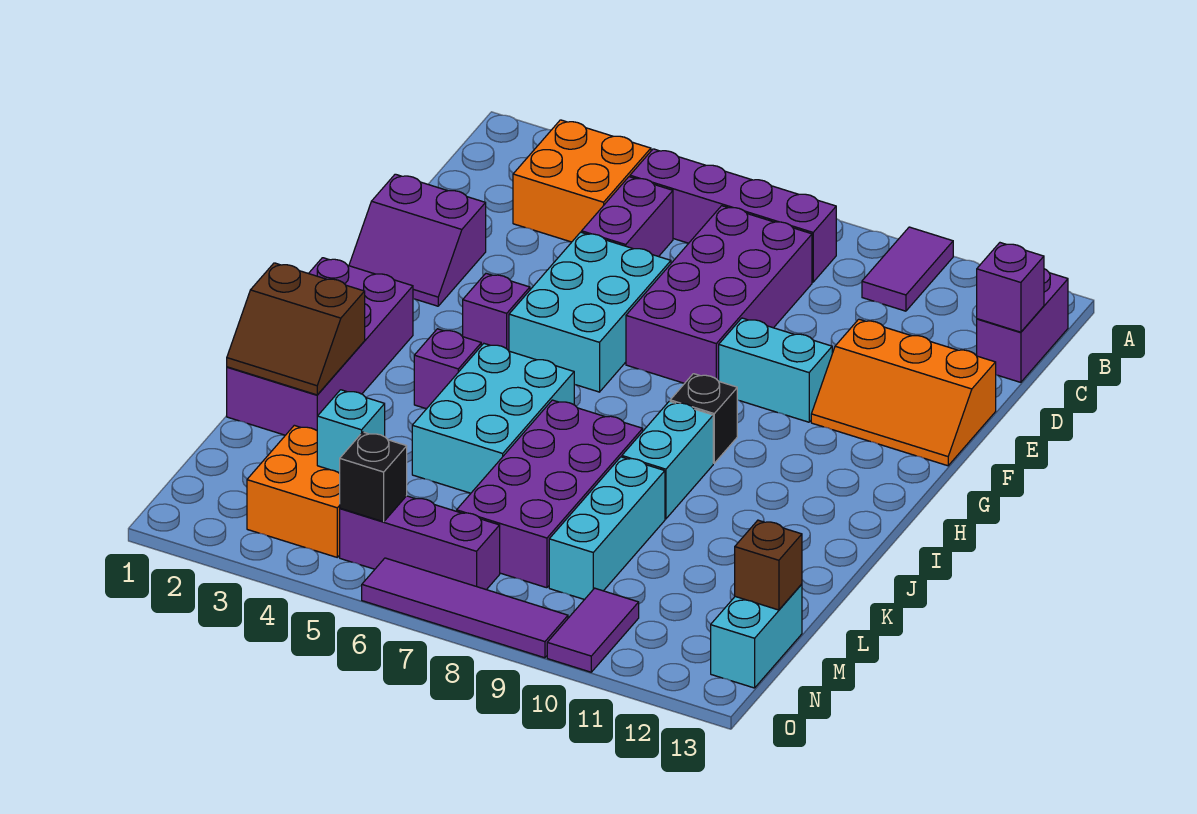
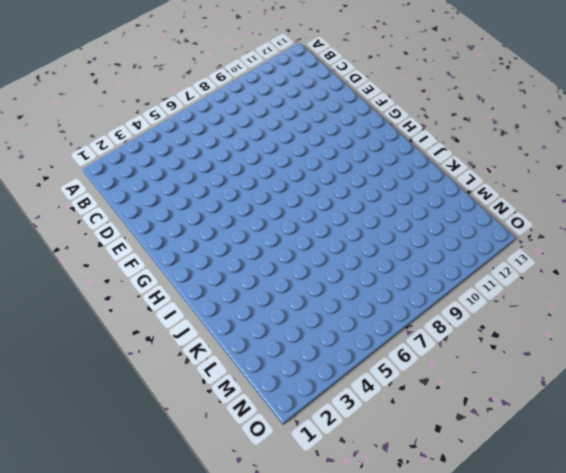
none -> purple tile A10:B10 level 1
none -> orange brick B3:C4 level 1
none -> purple brick B5:B8 level 1

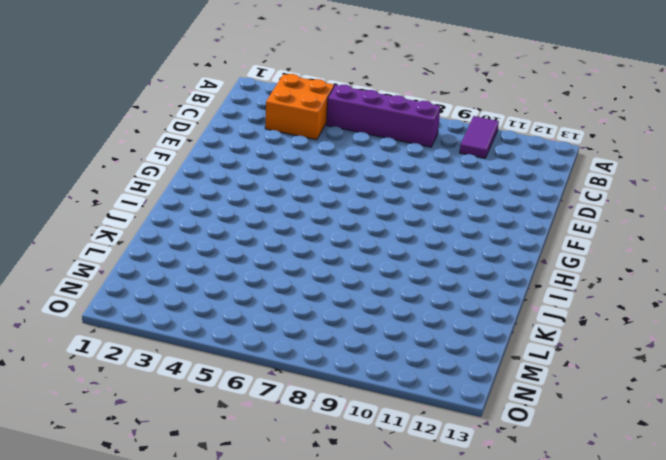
none -> purple brick B13:C13 level 1
none -> purple brick C5:D5 level 1
none -> purple brick C7:F8 level 1

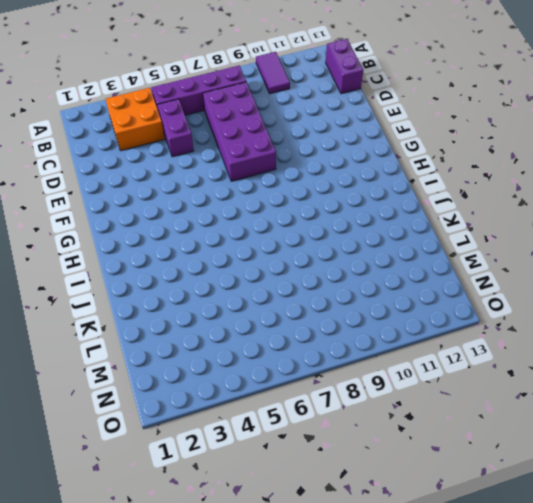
none -> purple slope E1:F2 level 1 top E
none -> cyan brick E5:G6 level 1
none -> orange slope E11:F13 level 1 top E

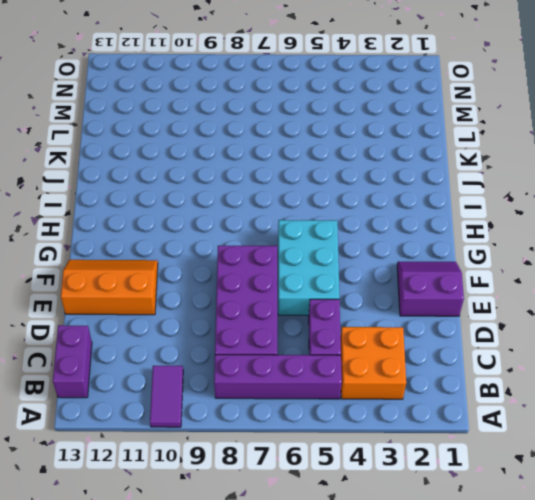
none -> cyan brick F9:F10 level 1
none -> purple brick G4 level 1
none -> purple brick H1:K2 level 1

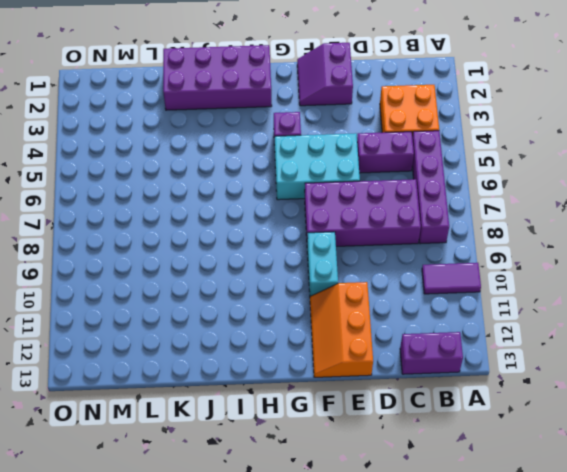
none -> black brick H9 level 1
none -> purple brick I4 level 1
none -> cyan brick I5:K6 level 1

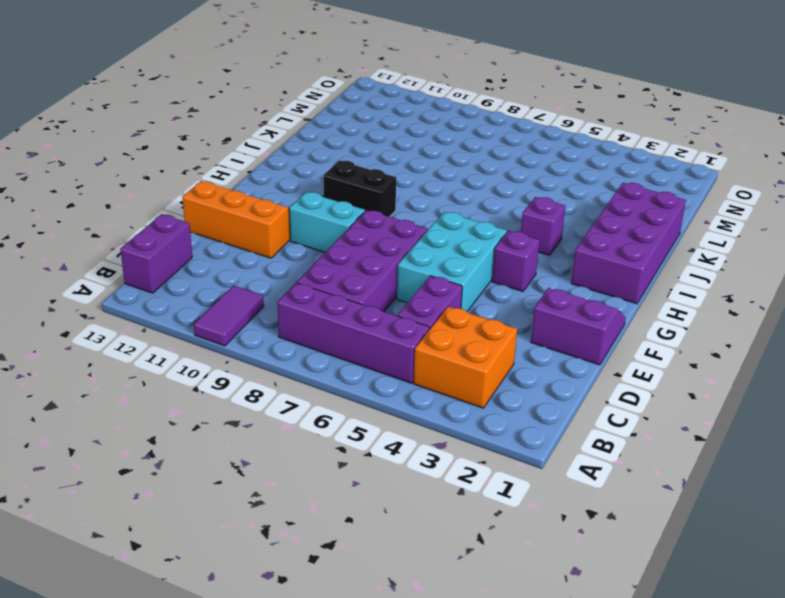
black brick H9:H10 level 1 -> black brick H9 level 1
none -> cyan brick I5:K6 level 1
none -> cyan brick I9:J9 level 1
none -> purple brick J7:M8 level 1

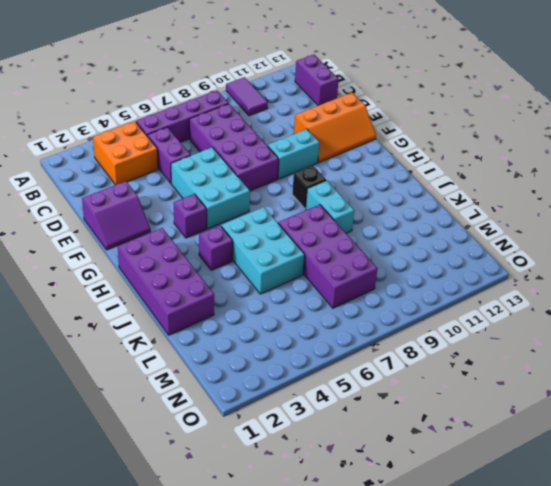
none -> cyan brick K9:M9 level 1
none -> orange brick M3:N4 level 1
none -> cyan brick M13:N13 level 1

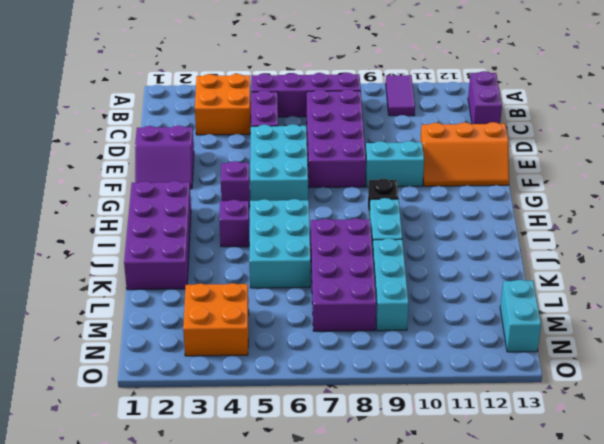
none -> purple brick N5:N7 level 1
none -> purple tile N10:O10 level 1
none -> purple tile O6:O9 level 1

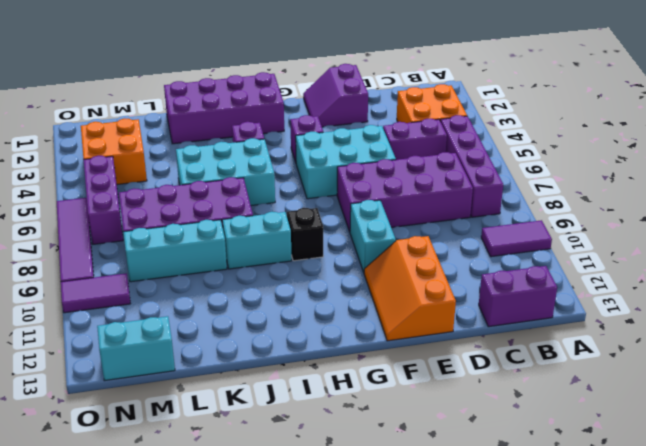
none -> purple brick C13 level 2
none -> brown slope J1:K2 level 2 top J
none -> cyan brick M4 level 2

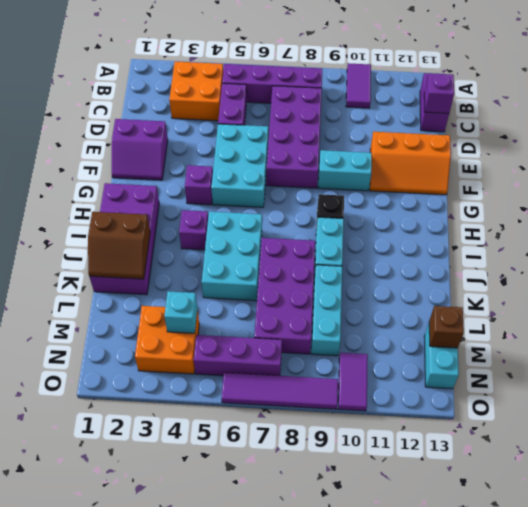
none -> black brick N5 level 2

